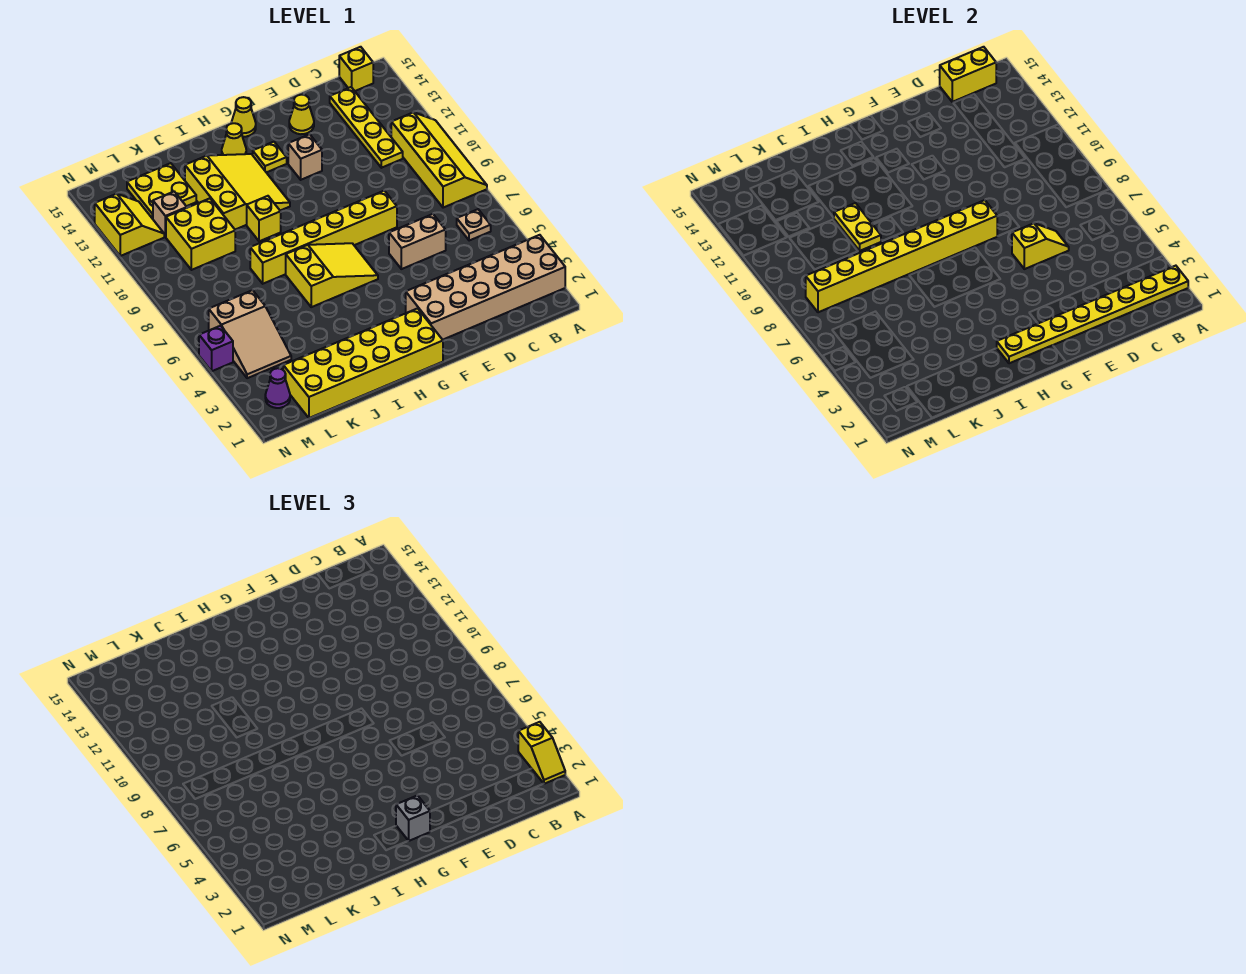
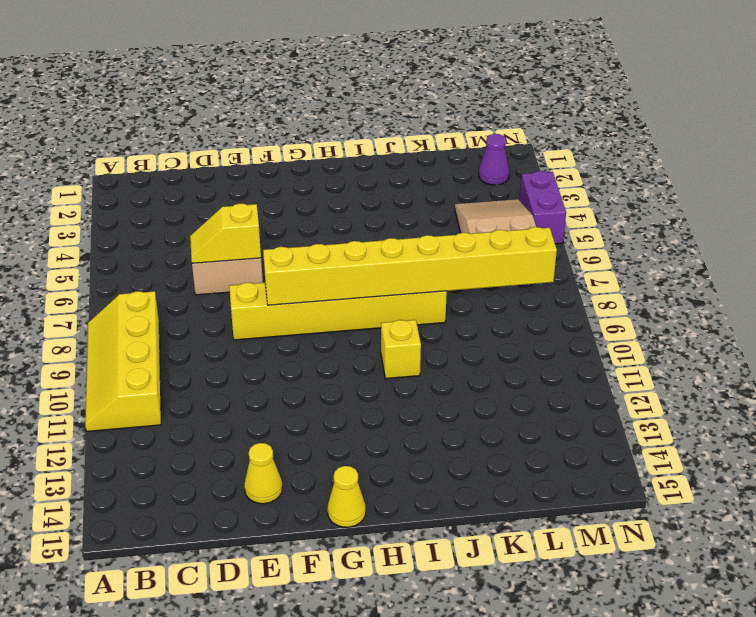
purple brick N4:N5 level 1 -> purple brick N5 level 1
none -> tan brick A2:F3 level 1
none -> tan plate B6 level 1
none -> yellow brick B15 level 1
none -> yellow plate C11:C14 level 1

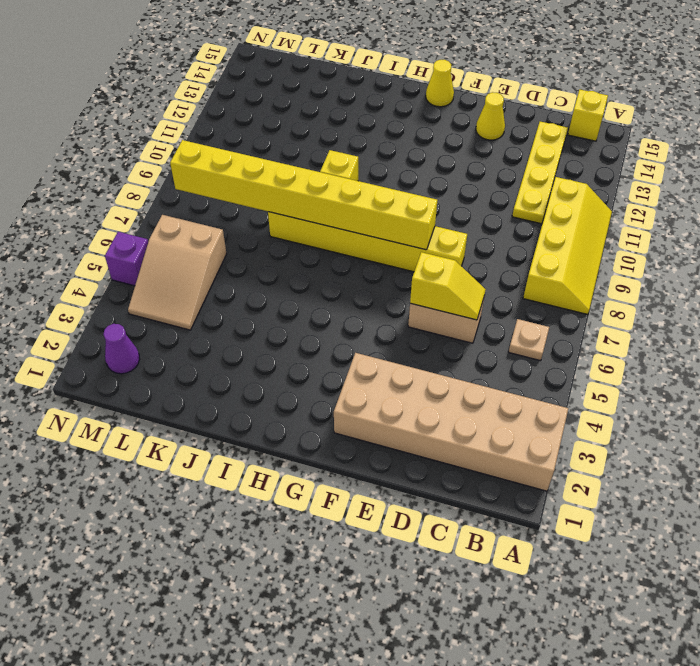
none -> tan brick F12 level 1
none -> yellow brick G1:L2 level 1
none -> yellow slope G6:I7 level 1 top I
none -> yellow plate G13 level 1

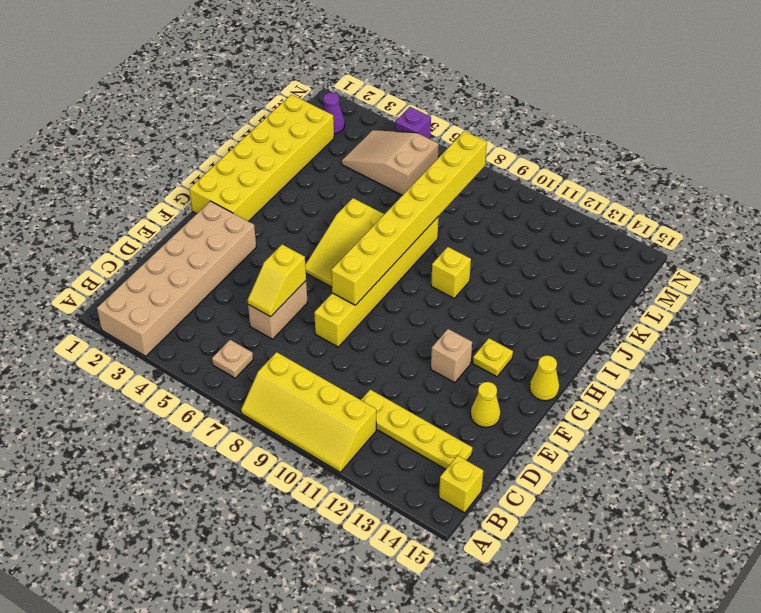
none -> yellow slope H11:J13 level 1 top J
none -> yellow cone H14 level 1
none -> yellow brick K10:L11 level 1
none -> yellow plate K13:L14 level 1

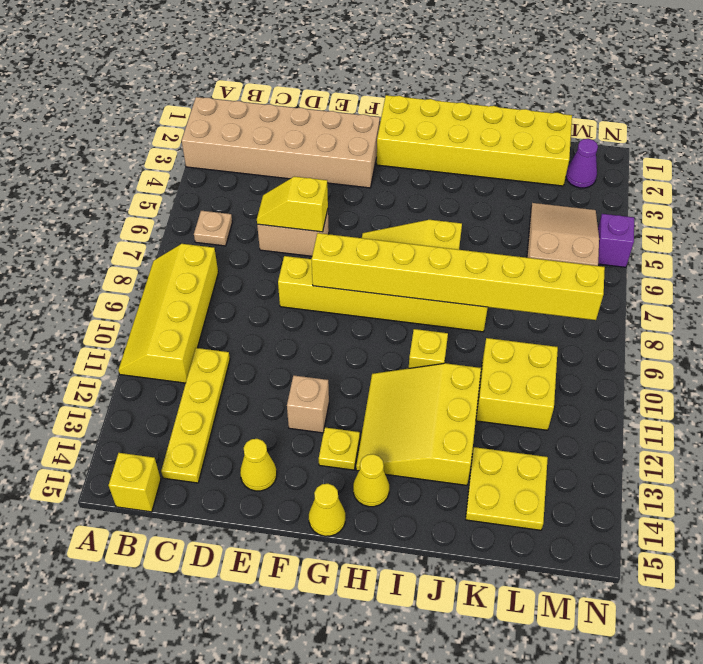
none -> tan brick L12 level 1
none -> yellow slope M12:N13 level 1 top N
none -> yellow plate A2:H2 level 2
none -> yellow brick B15:C15 level 2

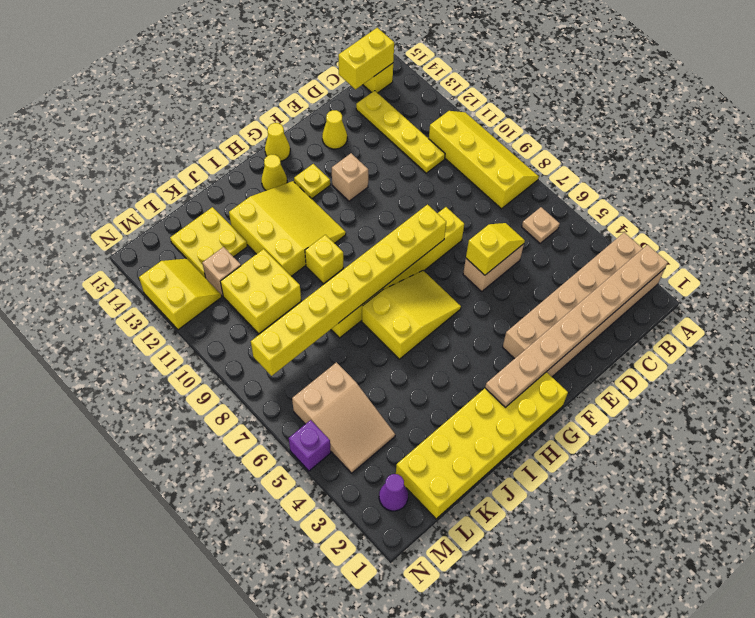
tan plate A2:H2 level 2 -> yellow plate A2:H2 level 2
none -> yellow plate J10:J11 level 2
none -> yellow slope A2:A3 level 3 top 3
none -> grey brick G2 level 3

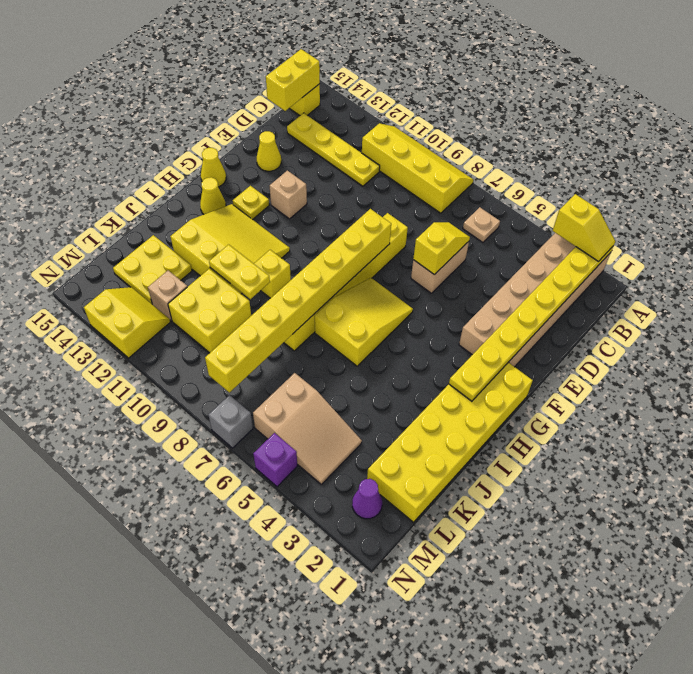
grey brick N7 level 1 -> grey brick G2 level 3

